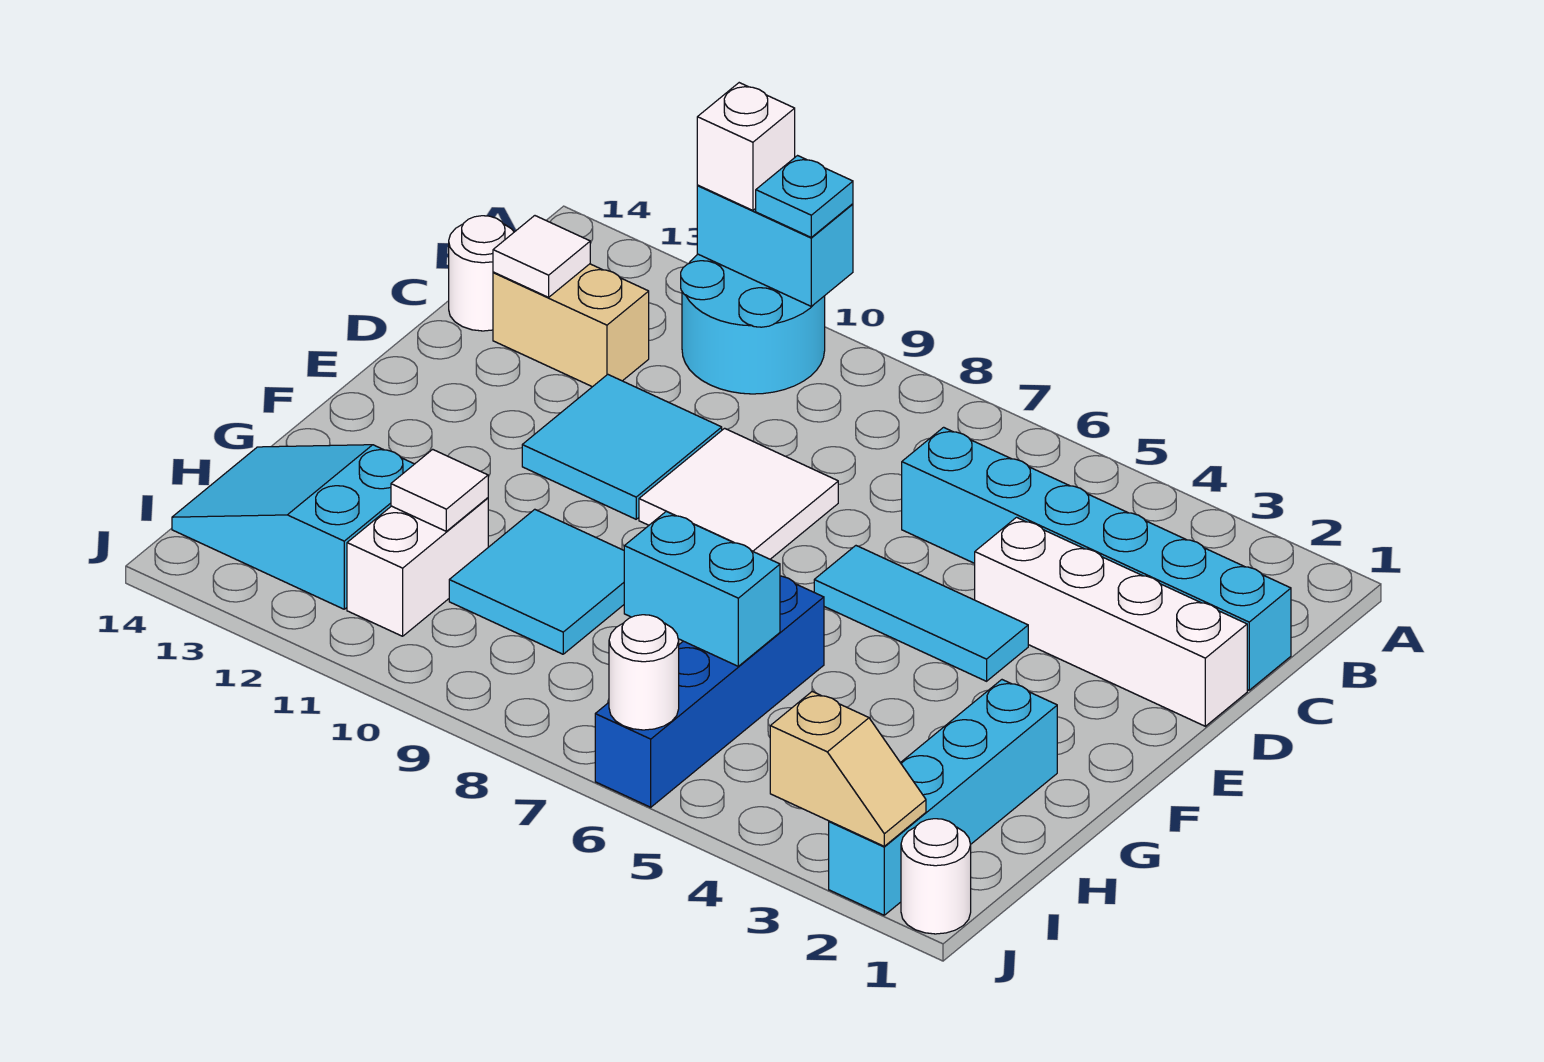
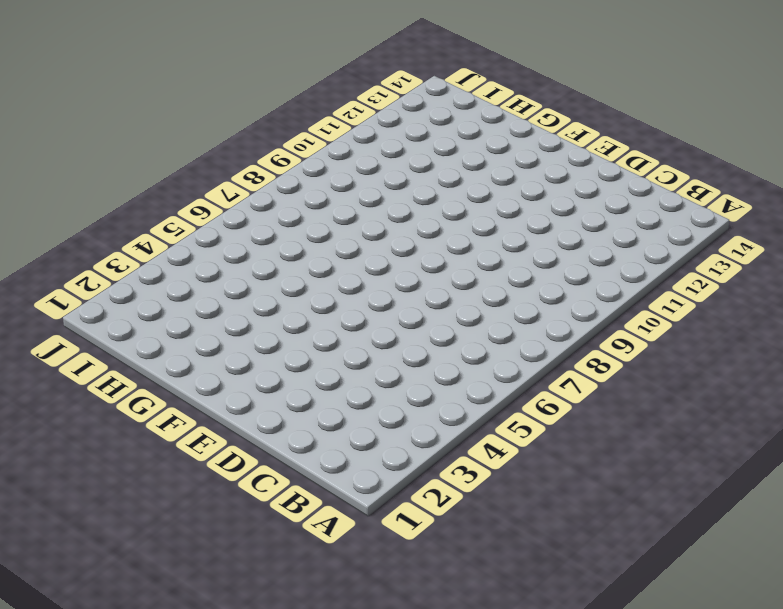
none -> cyan round brick A10:B11 level 1
none -> cyan brick C1:C6 level 1
none -> tan brick C12:C13 level 1

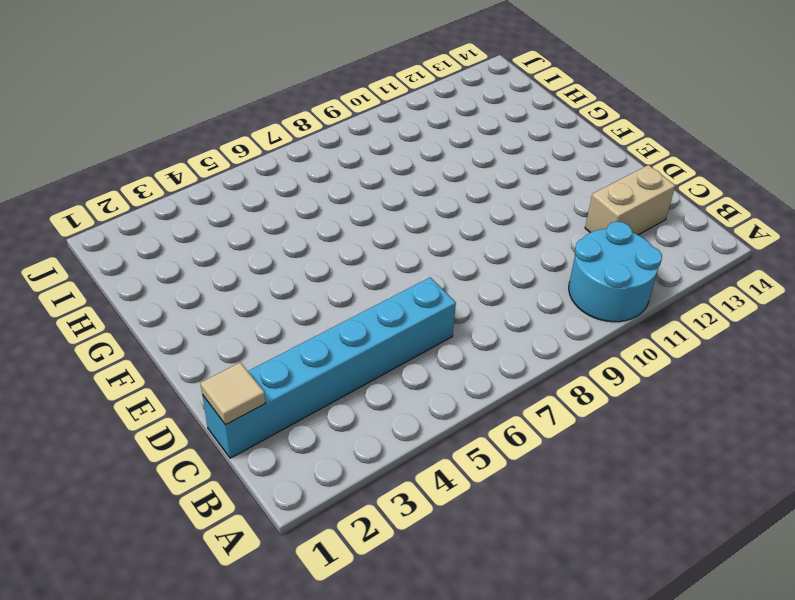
tan tile C1 level 2 -> none
none -> white round brick C14 level 1
none -> white brick D1:D4 level 1
none -> white tile D8:E9 level 1

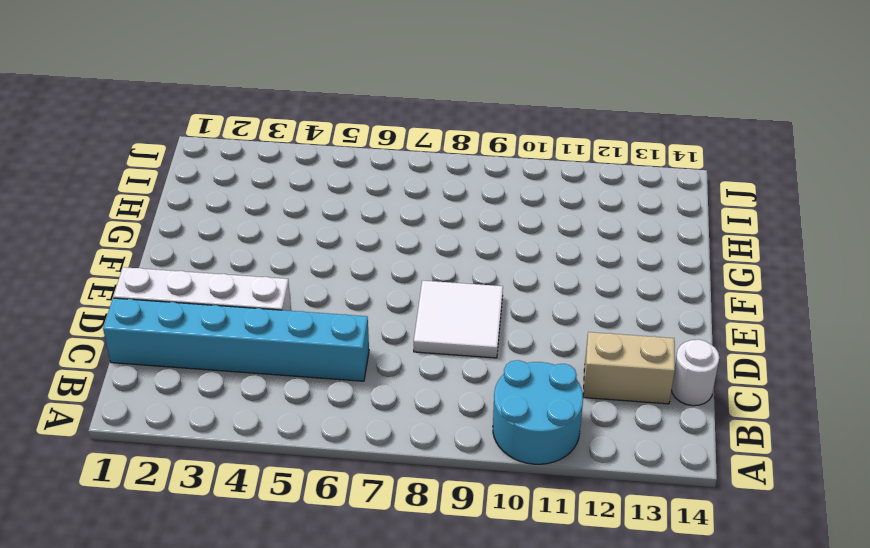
none -> cyan tile D10:E11 level 1
none -> cyan tile E4:E6 level 1
none -> cyan brick G2:J2 level 1

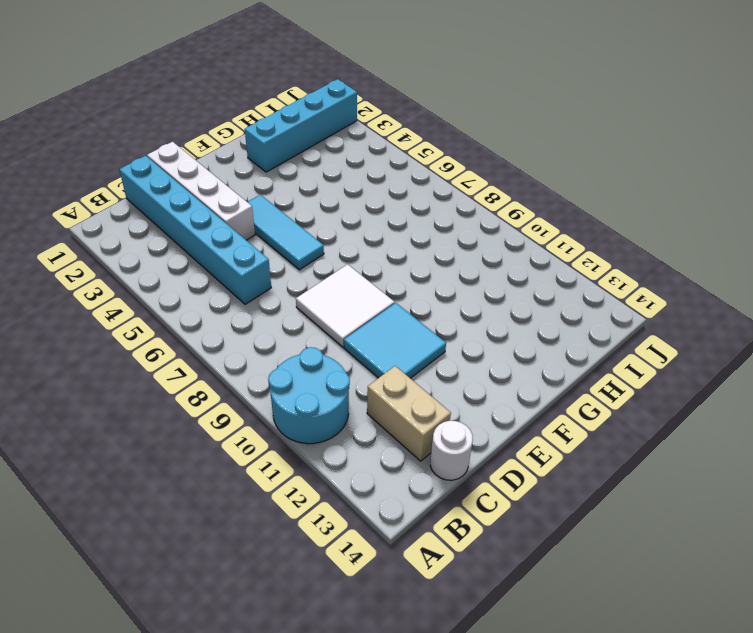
none -> blue brick G6:J6 level 1
none -> cyan tile G9:H10 level 1
none -> white brick H11:I11 level 1

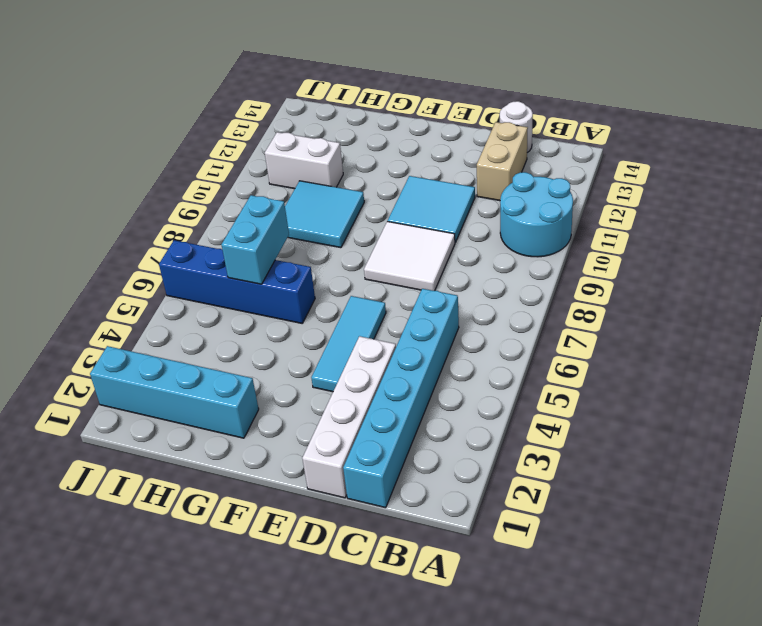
none -> cyan slope H12:I14 level 1 top 12
none -> white round brick J1 level 1
none -> cyan brick A10:A11 level 2

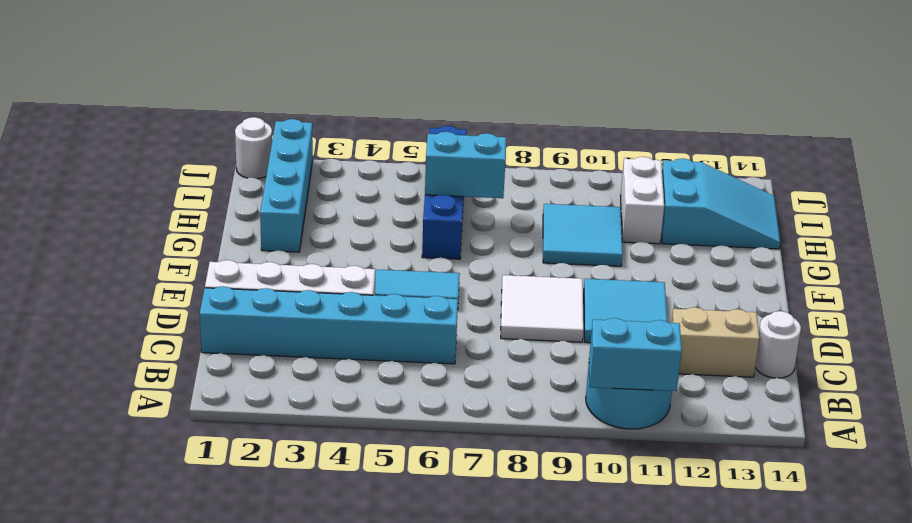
none -> white tile C13 level 2
none -> white tile H11 level 2
none -> tan slope J2:J3 level 2 top 3

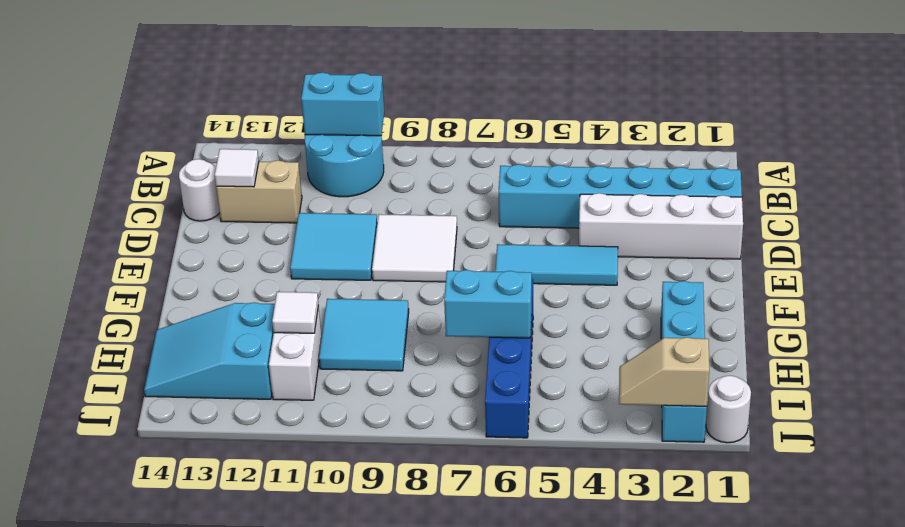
tan slope J2:J3 level 2 top 2 -> tan slope J2:J3 level 2 top 3
none -> white round brick J6 level 2
none -> cyan plate A10 level 3
none -> white brick A11 level 3

